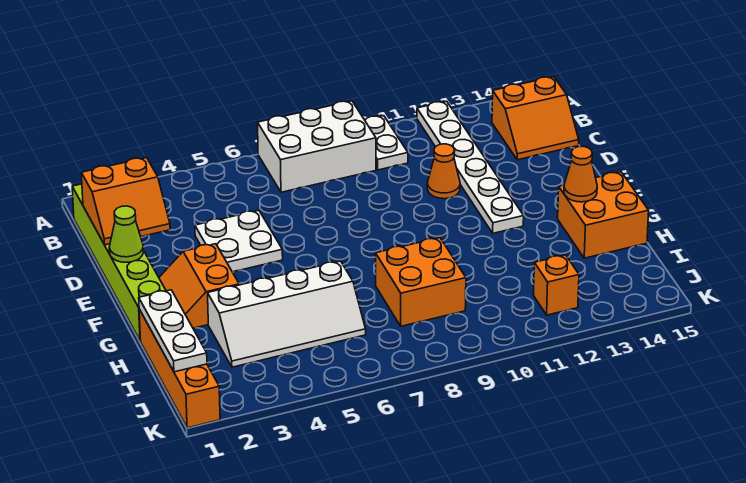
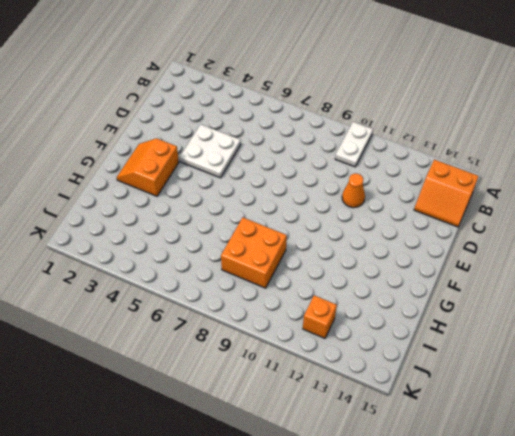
none -> white brick A7:B9 level 1
none -> white plate A12:F12 level 1
none -> lime brick B1:G1 level 1

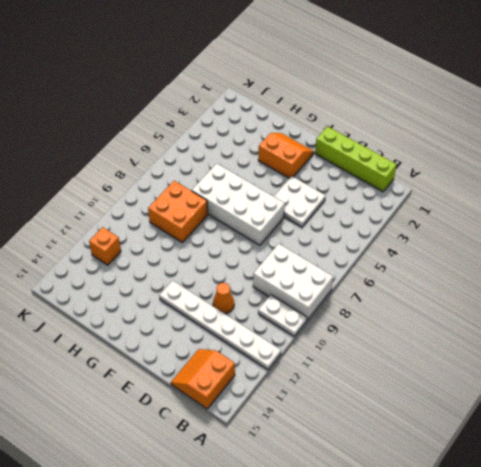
white brick A8:C9 level 1 -> white brick A7:B9 level 1
lime brick B1:E1 level 1 -> lime brick B1:G1 level 1
white brick E6:H7 level 1 -> white slope H3:I6 level 1 top H
none -> orange brick G14:H15 level 1
none -> orange brick H1:K1 level 1
none -> orange slope C1:D2 level 2 top C

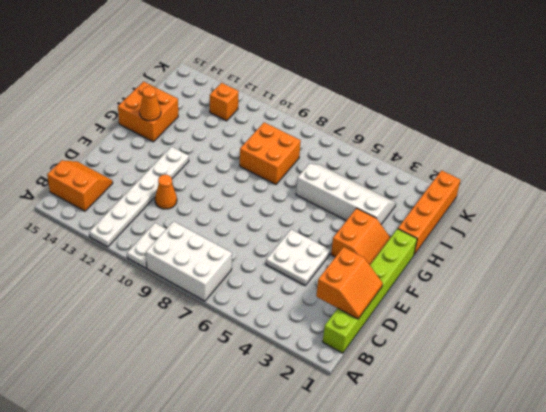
orange slope C1:D2 level 2 top 2 -> orange slope C1:D2 level 2 top C
none -> lime cone E1 level 2
none -> white plate H1:J1 level 2

